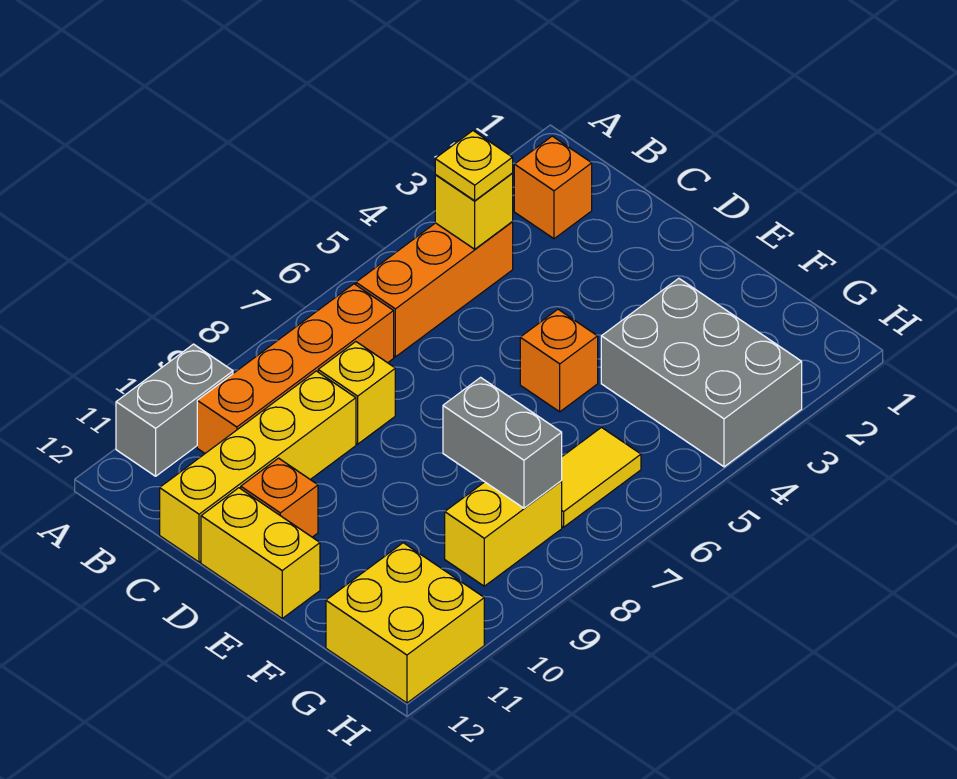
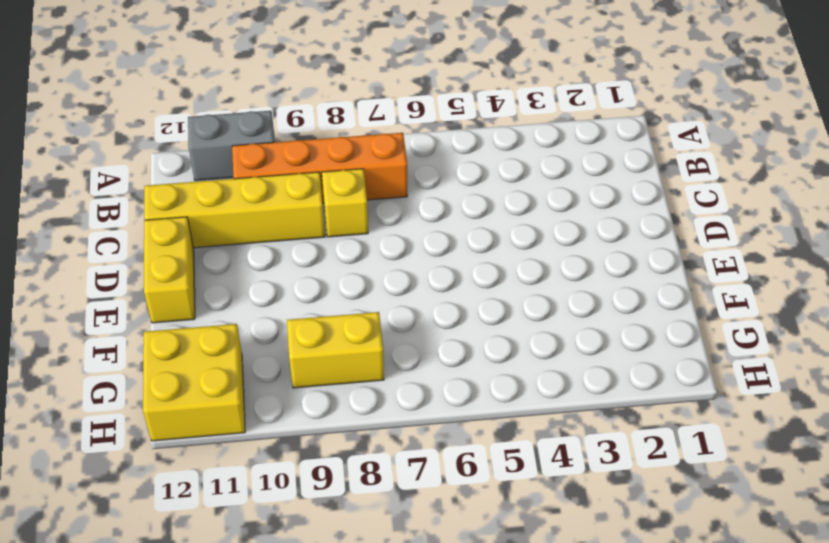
none -> orange brick B2 level 1
none -> orange brick B4:B6 level 1
none -> orange brick D11 level 1

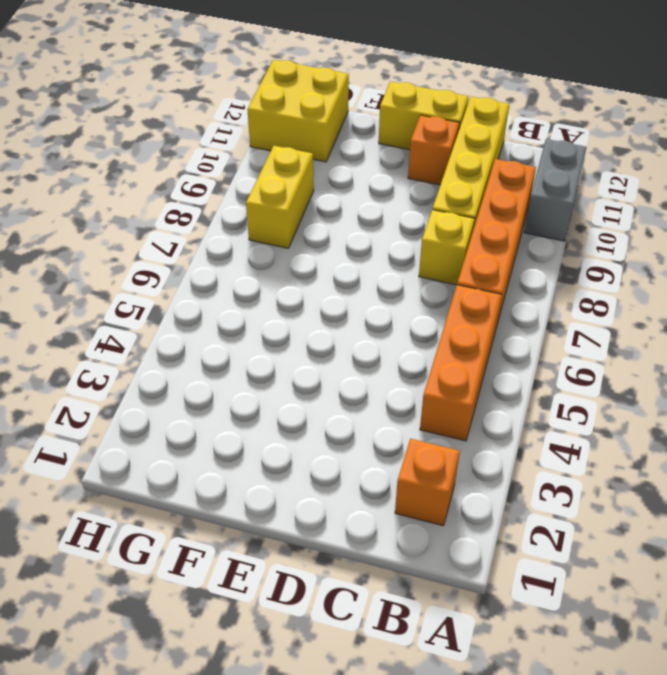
none -> orange brick E5 level 1
none -> grey brick F3:H4 level 1
none -> yellow tile G6:G7 level 1

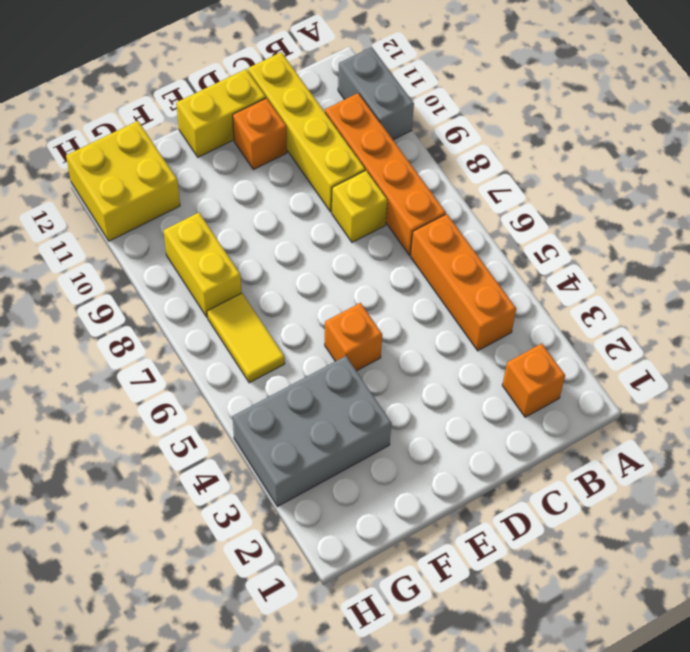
none -> yellow brick B4 level 2
none -> grey brick F8:G8 level 2
none -> yellow plate B4 level 3

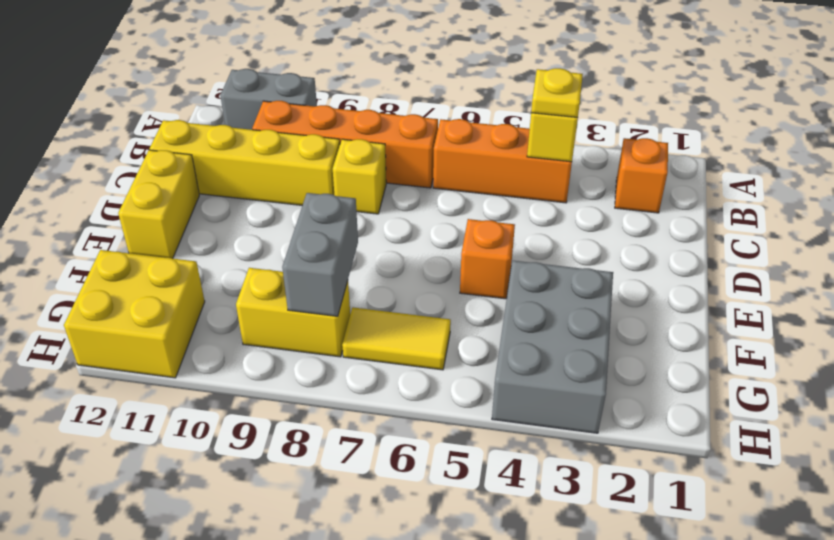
none -> orange brick D11 level 1

